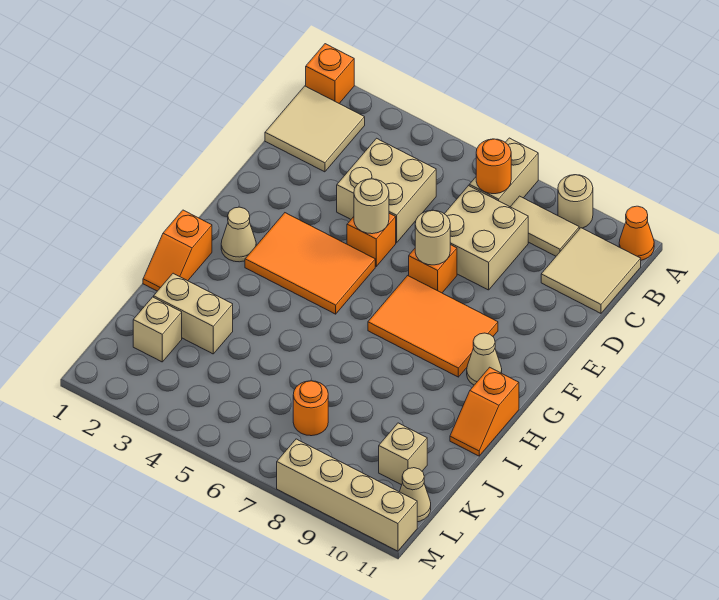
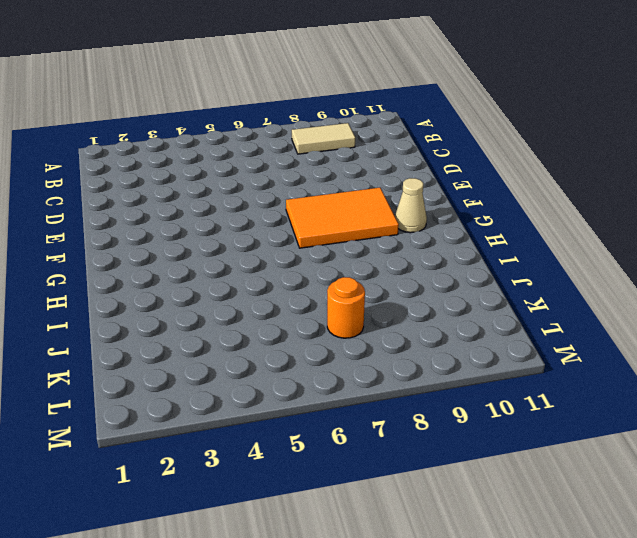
none -> orange brick A1 level 1
none -> tan brick A7:B7 level 1
none -> tan round brick A9 level 1

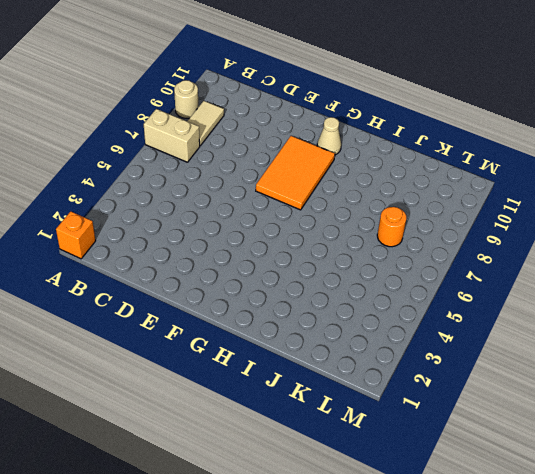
none -> orange cone A11 level 1
none -> tan tile B1:C2 level 1
none -> tan tile B10:C11 level 1

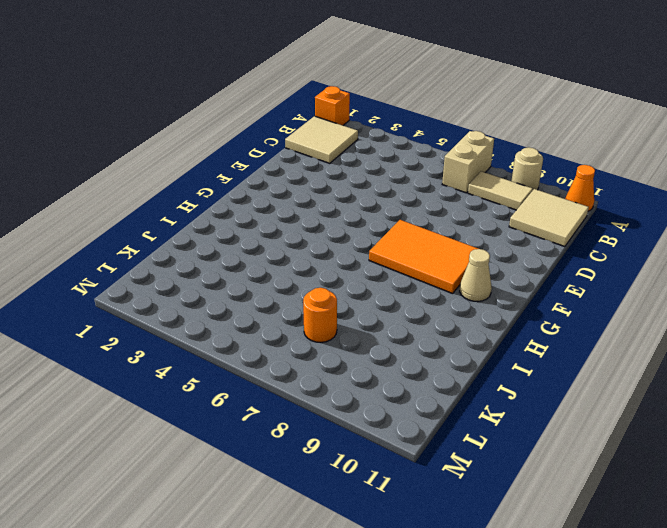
none -> tan brick C4:D5 level 1
none -> tan brick C7:D8 level 1
none -> orange brick E5 level 1

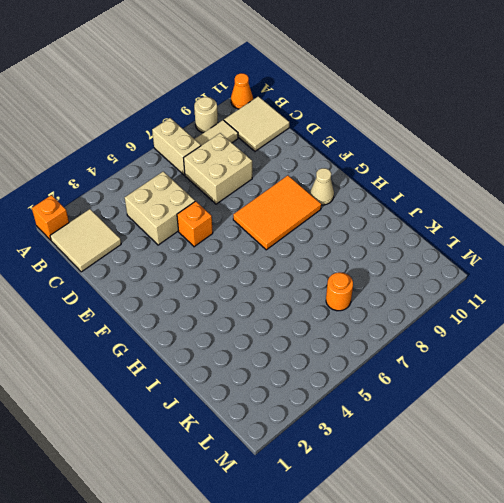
none -> orange brick E7 level 1
none -> orange tile F3:G5 level 1
none -> tan cone G2 level 1

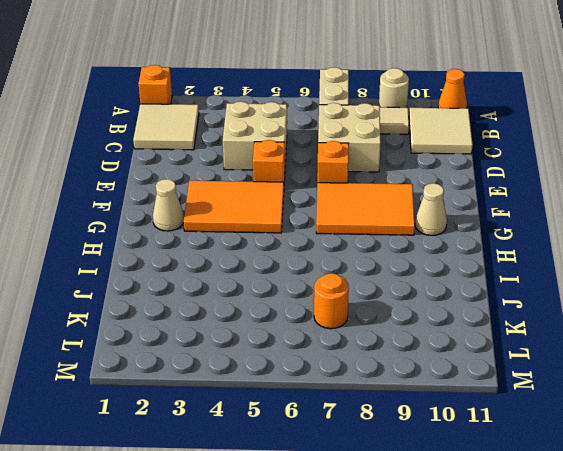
none -> orange slope H1:I1 level 1 top H
none -> orange slope H11:I11 level 1 top H
none -> tan brick J2:J3 level 1

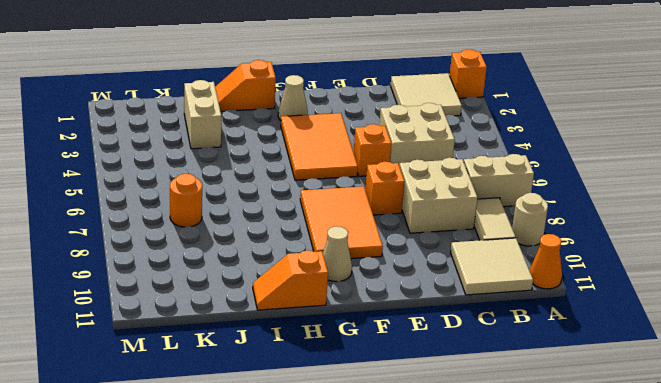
none -> tan brick K2 level 1
none -> tan brick K10 level 1
none -> tan cone L11 level 1

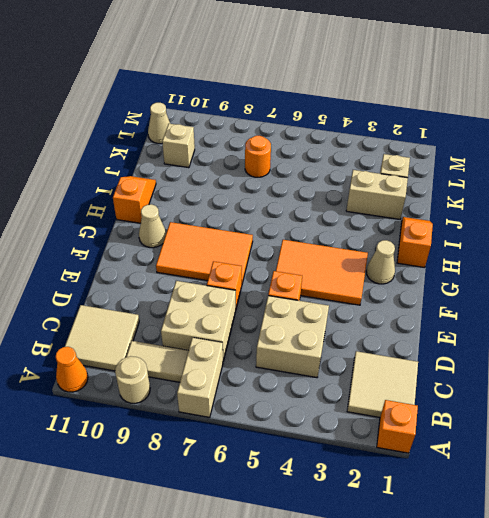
none -> tan brick M8:M11 level 1
none -> orange round brick B7 level 2
none -> tan round brick E5 level 2

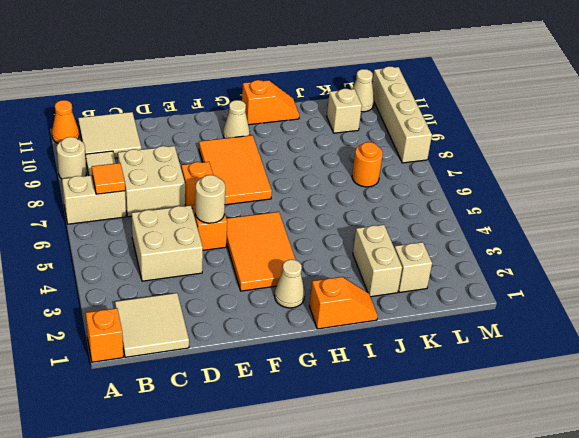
orange tile B7 level 2 -> orange round brick B7 level 2
none -> tan round brick E7 level 2

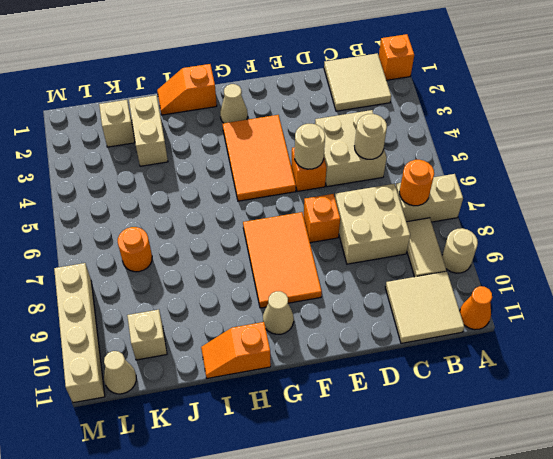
tan round brick C5 level 2 -> tan round brick E7 level 2

